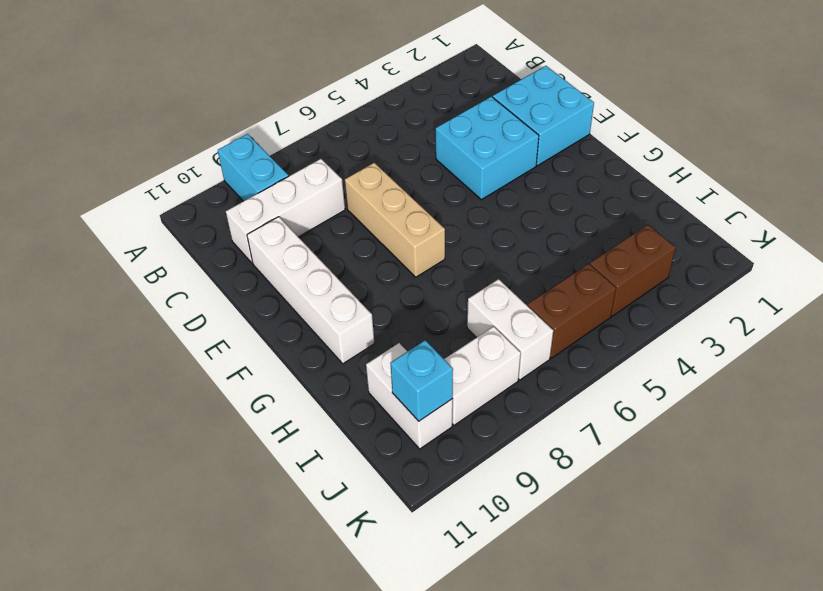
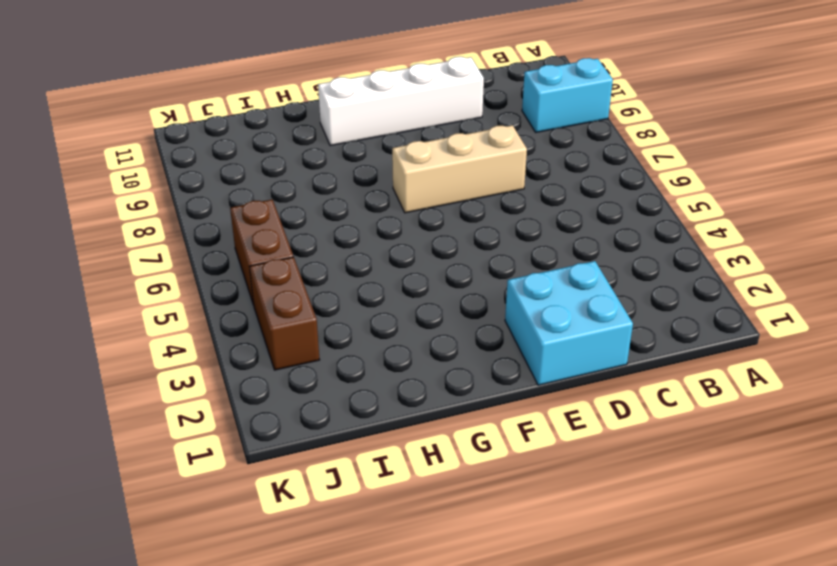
none -> white brick C8:C10 level 1
none -> cyan brick D3:E4 level 1
none -> white brick I7:J7 level 1

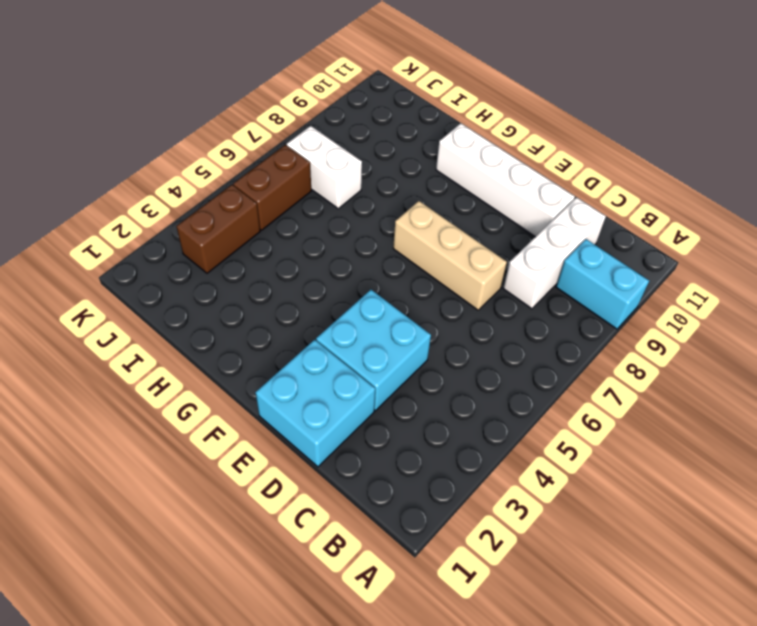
none -> white brick I10:J10 level 1
none -> white brick J8:J9 level 1
none -> cyan brick J10 level 2

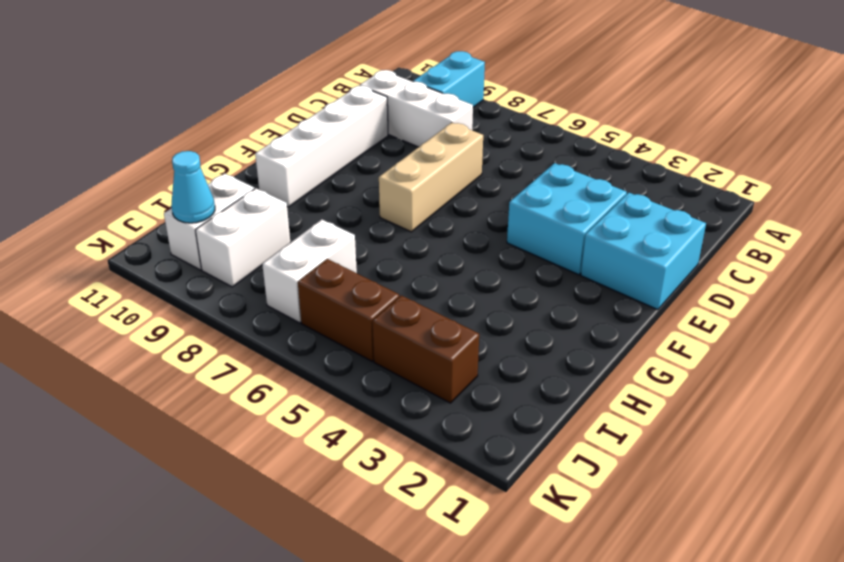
white brick I9:J9 level 1 -> white brick J8:J9 level 1
cyan cone J10 level 2 -> cyan brick J10 level 2

